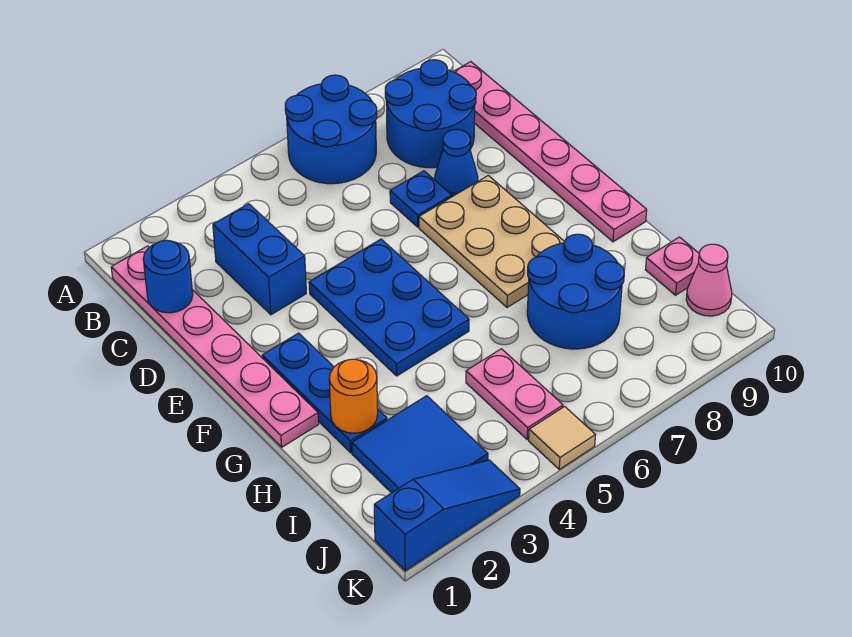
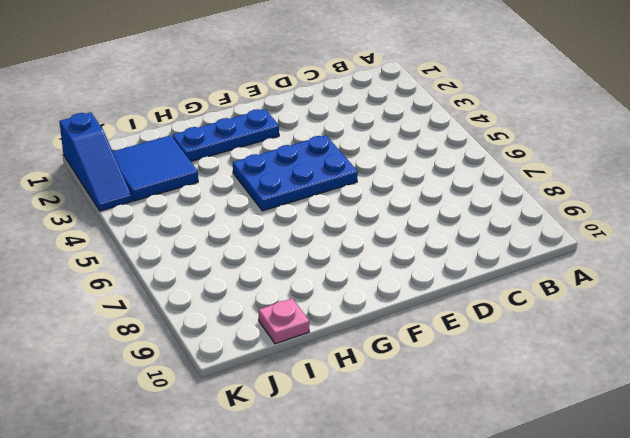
none -> blue round brick A6:B7 level 1
none -> pink plate B1:G1 level 1
none -> blue round brick B8:C9 level 1

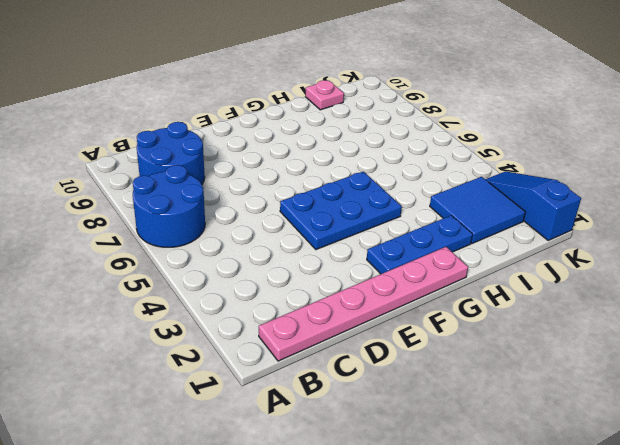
none -> pink plate B10:G10 level 1
none -> blue brick C3:D3 level 1
none -> blue plate D7 level 1

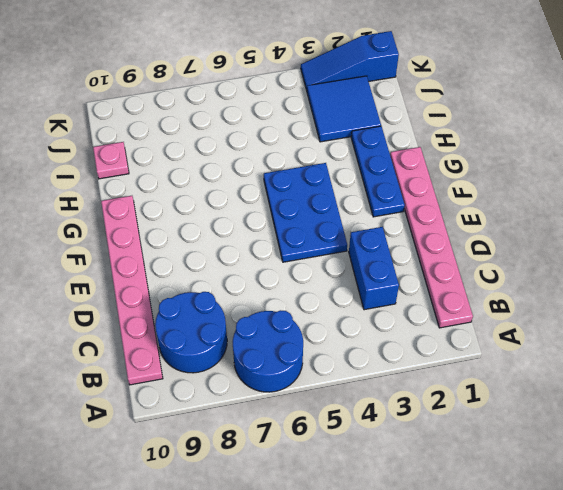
none -> blue plate D7 level 1
none -> blue cone D8 level 1
none -> tan plate E7:G8 level 1

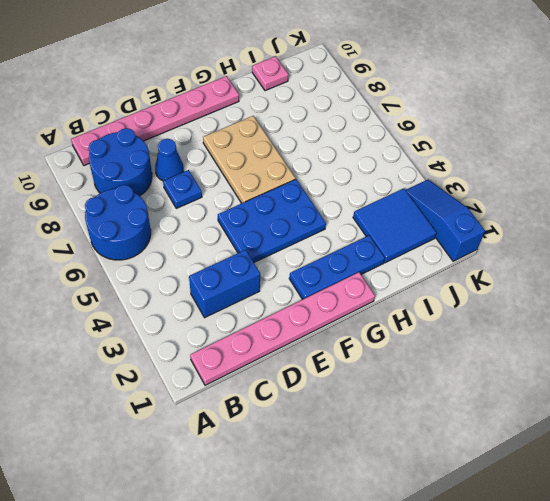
tan plate F6:G8 level 1 -> tan plate E7:G8 level 1
none -> blue round brick H7:I8 level 1
none -> pink plate I5:J5 level 1
none -> pink cone J10 level 1

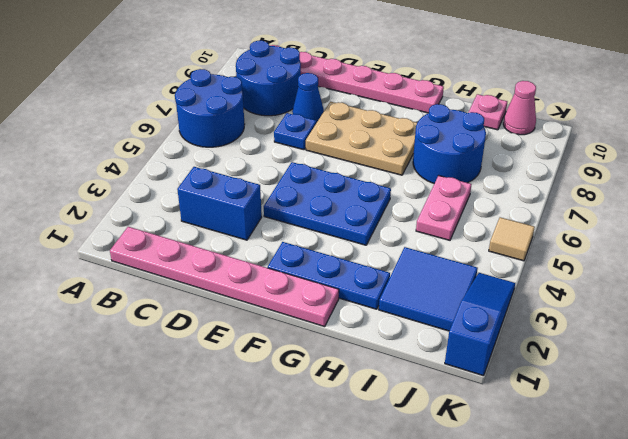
pink plate I5:I6 level 1 -> pink plate I5:J5 level 1
none -> blue round brick C1 level 2
none -> orange round brick H2 level 2

